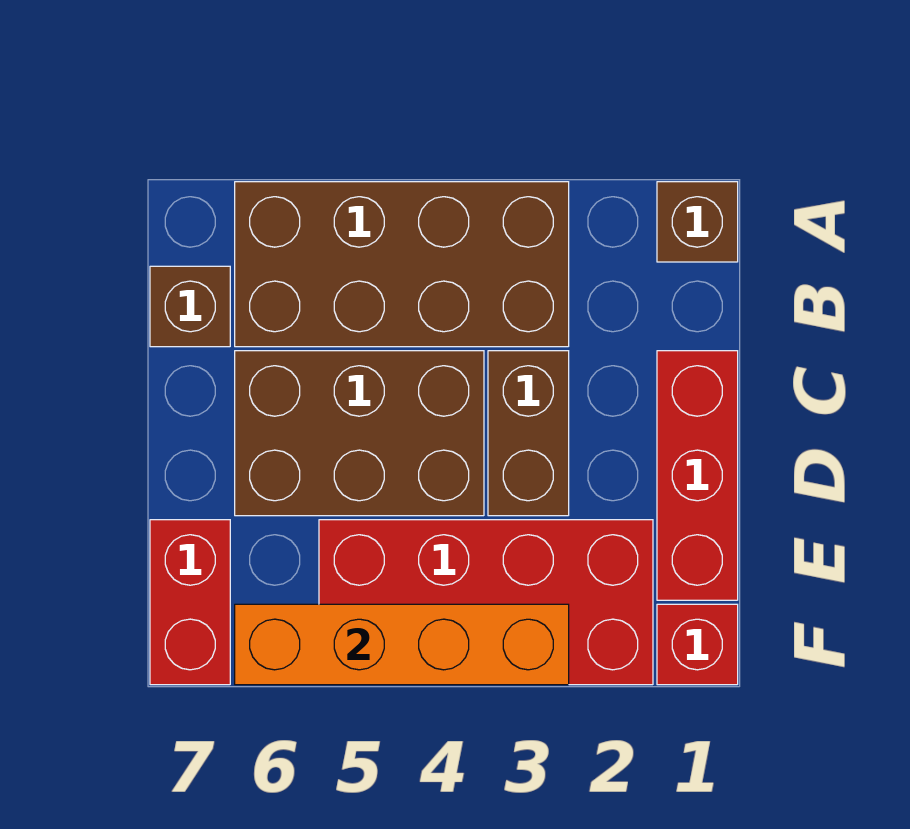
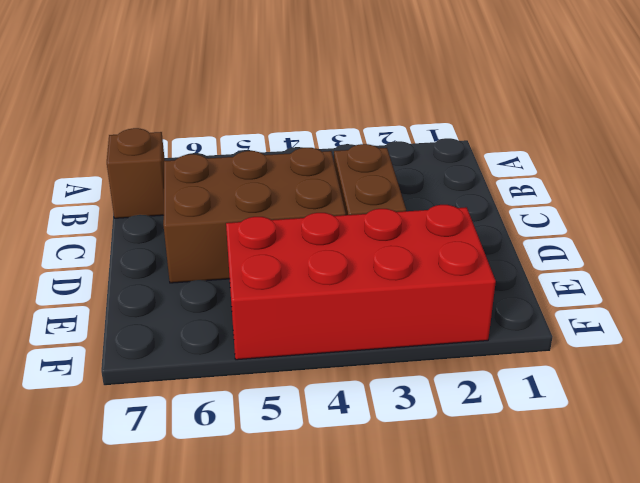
none -> brown brick A1 level 1
none -> brown brick A3:B6 level 1

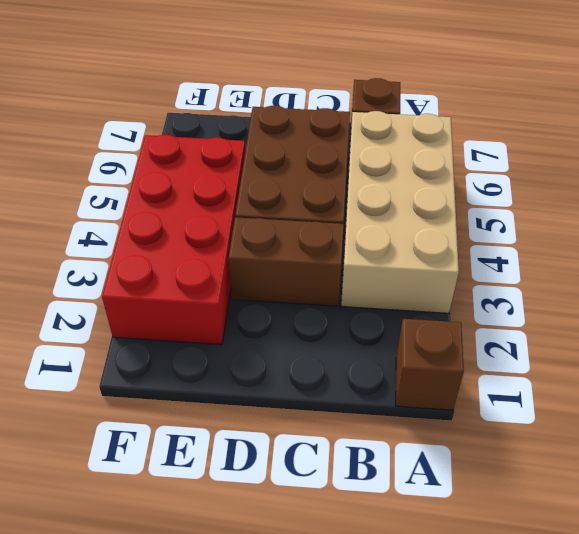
tan brick A3:B6 level 1 -> brown brick A3:B6 level 1
none -> red brick C1:E1 level 1
none -> red brick E7:F7 level 1

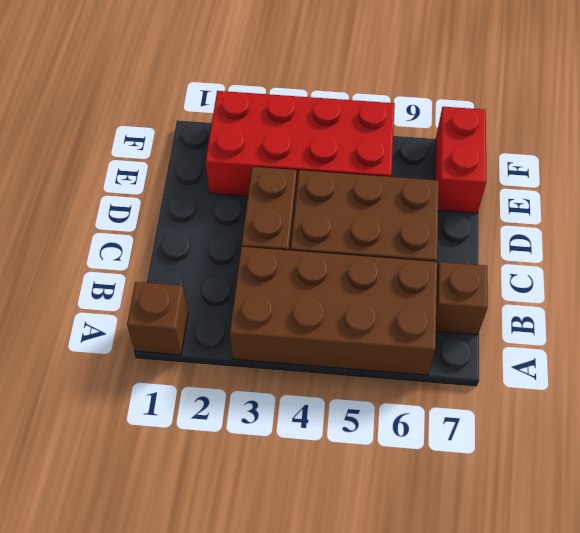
none -> red brick C1:E1 level 1
none -> red brick F1 level 1

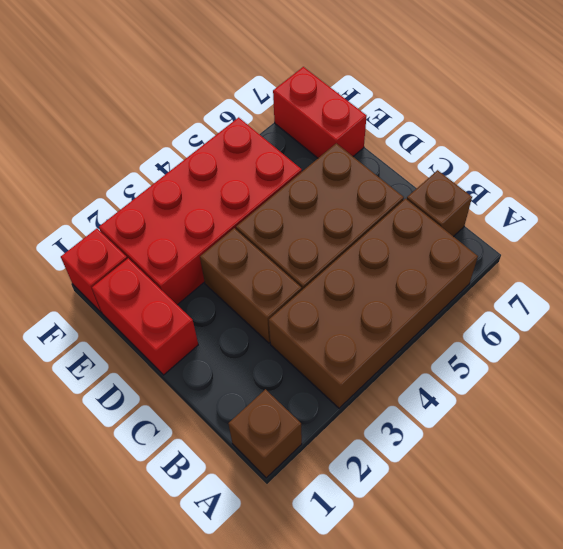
red brick D1:E1 level 1 -> red brick C1:E1 level 1
none -> orange brick F3:F6 level 2

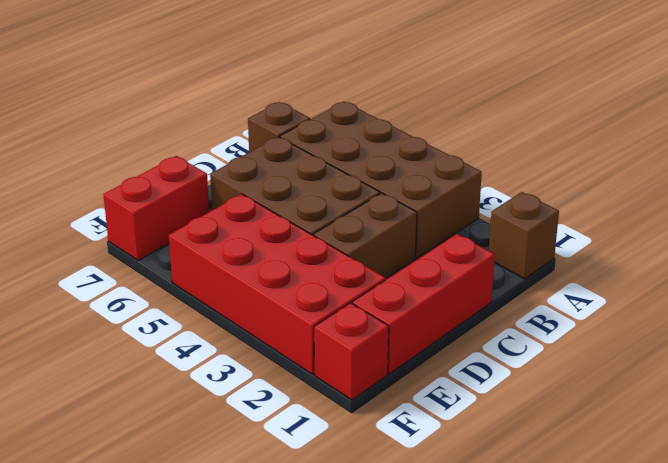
none -> orange brick F3:F6 level 2

